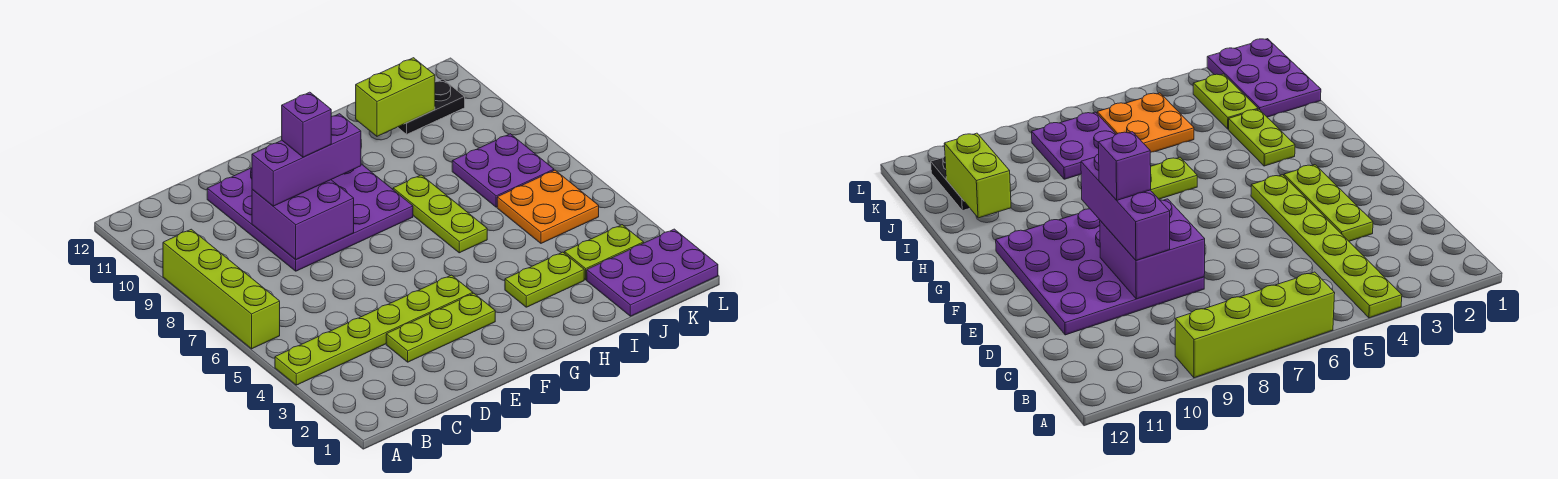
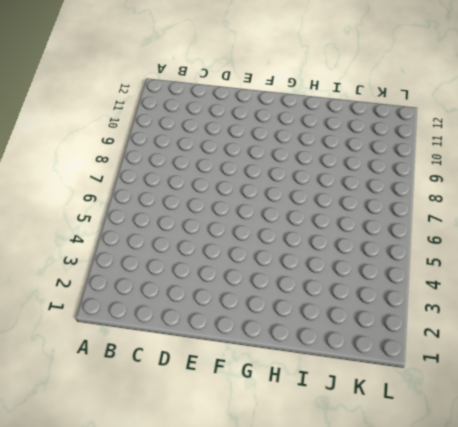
none -> lime plate A4:F4 level 1
none -> lime brick A6:A9 level 1
none -> lime plate D3:F3 level 1

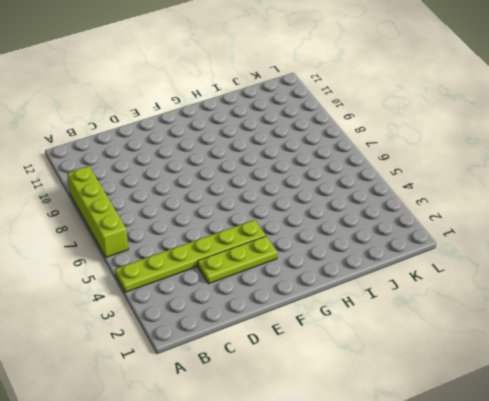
none -> purple plate D8:G11 level 1
none -> lime plate H3:I3 level 1
none -> lime plate H6:H8 level 1

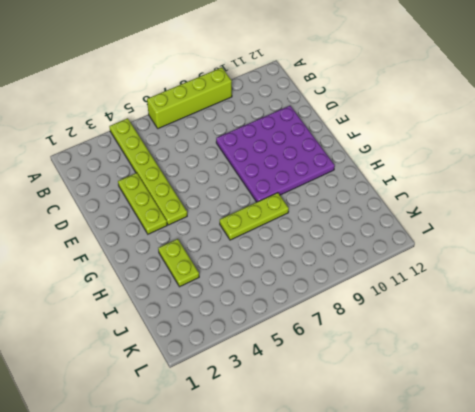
none -> purple plate J1:L2 level 1
none -> lime plate J3:K3 level 1
none -> orange plate J5:K6 level 1

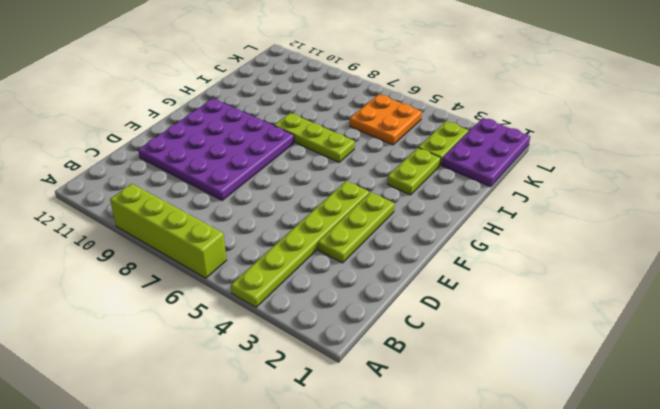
none -> purple plate J7:K8 level 1
none -> black plate J11:K11 level 1
none -> purple brick D8:E9 level 2

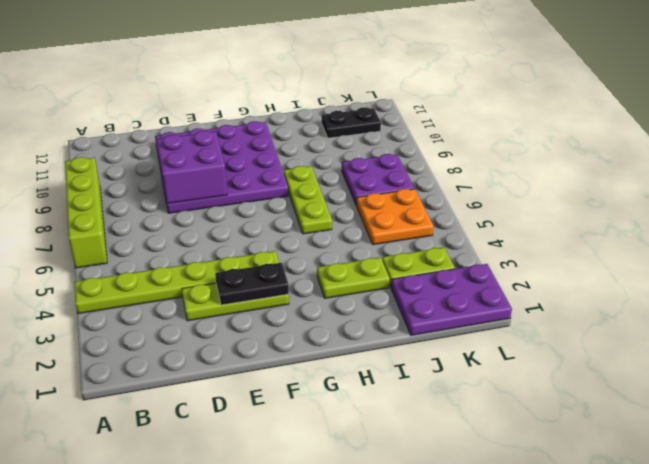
black plate E3:F3 level 2 -> none
none -> lime brick I11:J11 level 2
none -> purple brick D9:F9 level 3
none -> purple brick E9 level 4

